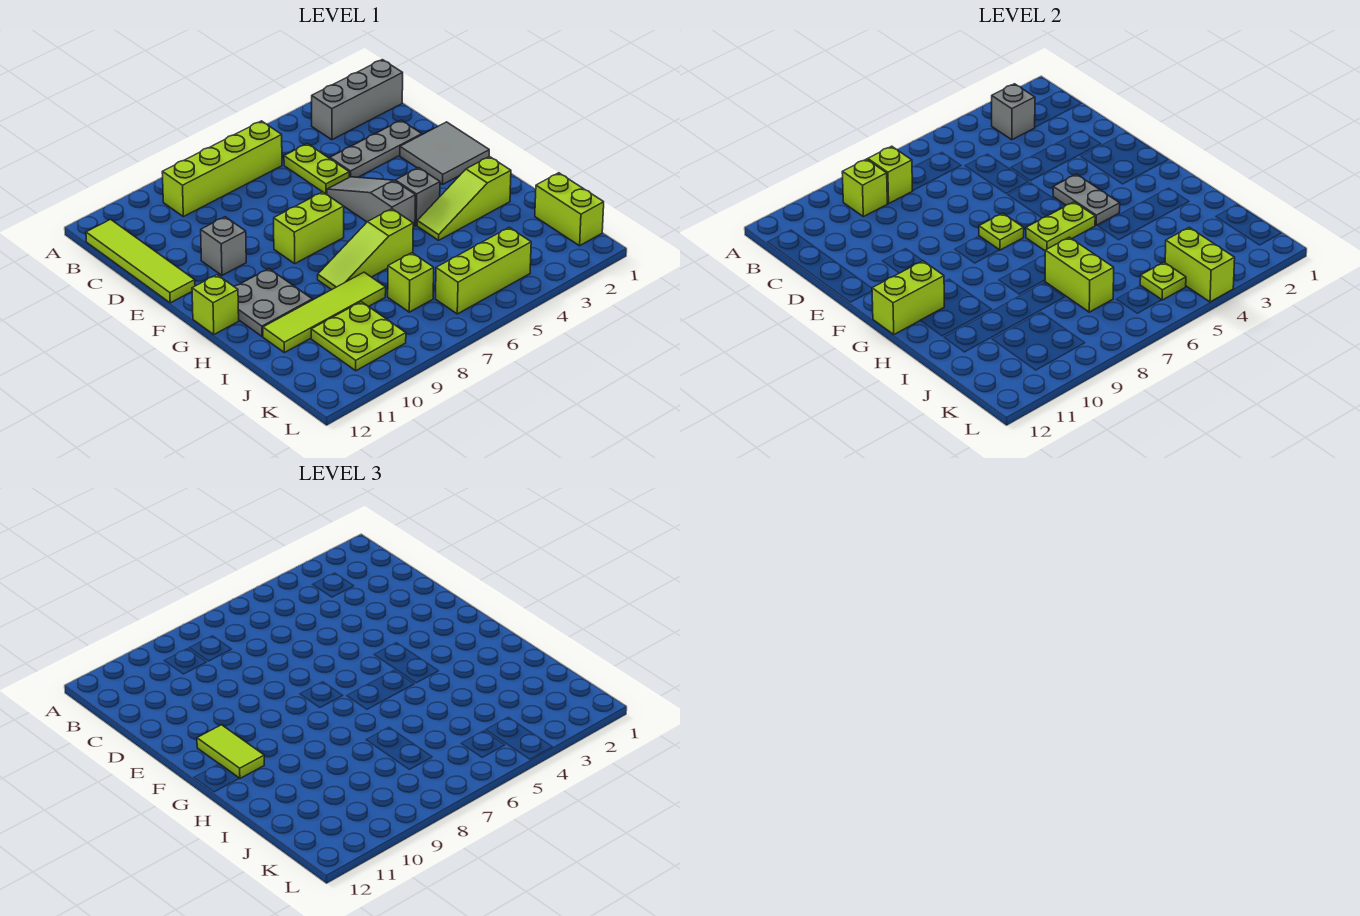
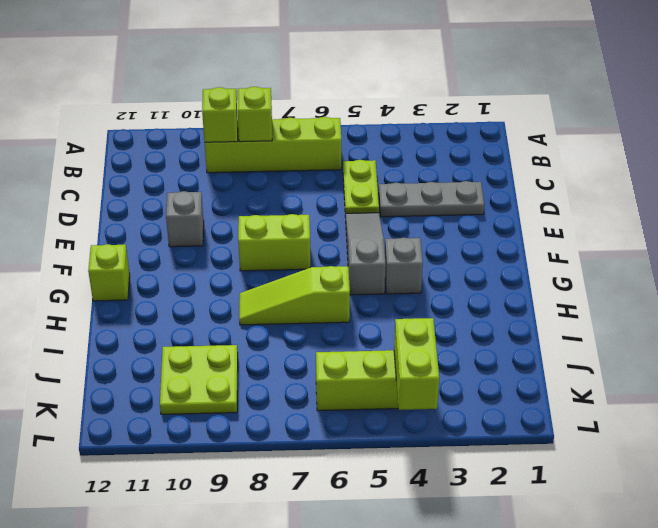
none -> grey brick B1:B3 level 1
none -> lime tile B12:E12 level 1
none -> grey tile E1:F2 level 1
none -> grey plate G10:H11 level 1

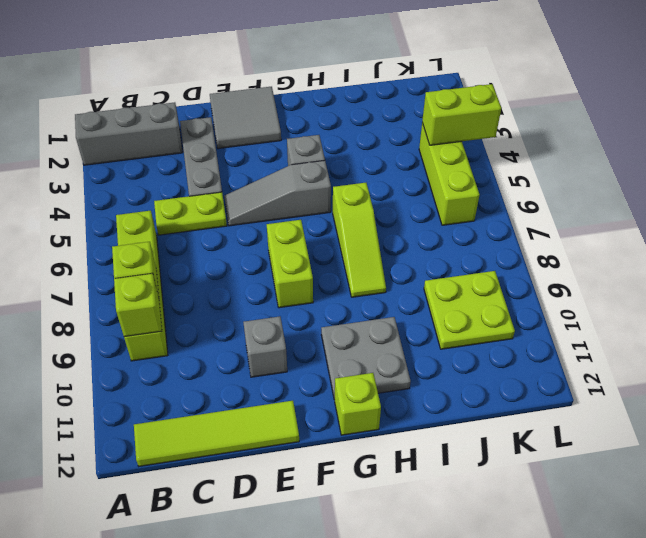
grey brick A2:C2 level 1 -> grey brick B1:B3 level 1
none -> lime slope H2:H4 level 1 top 2
none -> lime tile I8:I11 level 1
none -> lime brick J1:K1 level 1
none -> lime brick J7 level 1

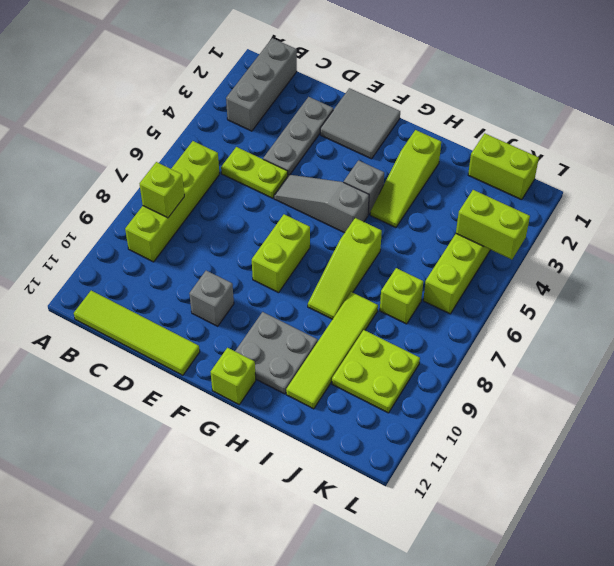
none -> grey brick B3 level 2
none -> lime brick B9 level 2
none -> grey plate F4:G4 level 2
none -> lime plate F7 level 2

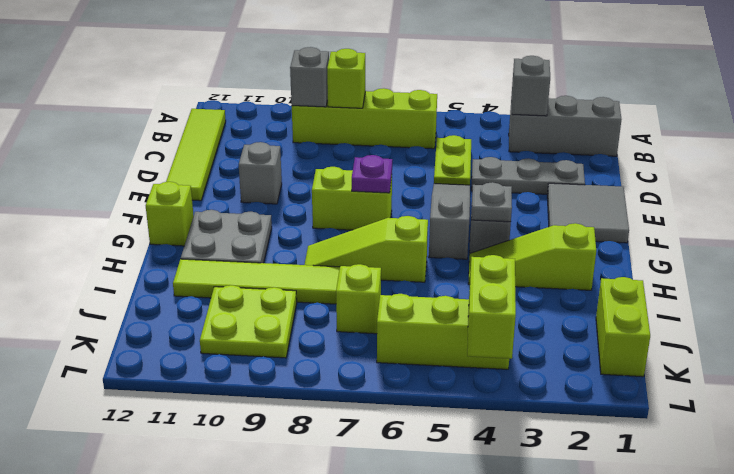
grey brick B9 level 2 -> lime brick B9 level 2
purple plate F7 level 2 -> lime plate F7 level 2
grey plate G4 level 2 -> grey plate F4:G4 level 2
none -> lime plate G5:G6 level 2
none -> lime brick G11:G12 level 2
none -> lime brick I7:J7 level 2
none -> lime plate K5 level 2

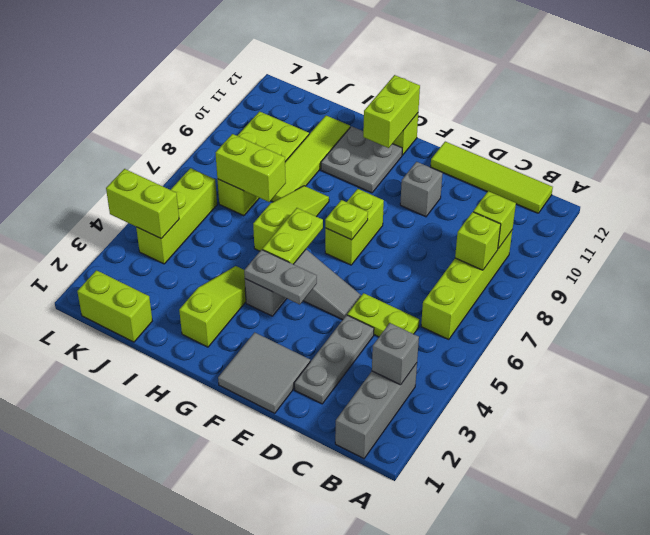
none -> lime plate K5 level 2
none -> lime tile F11:G11 level 3

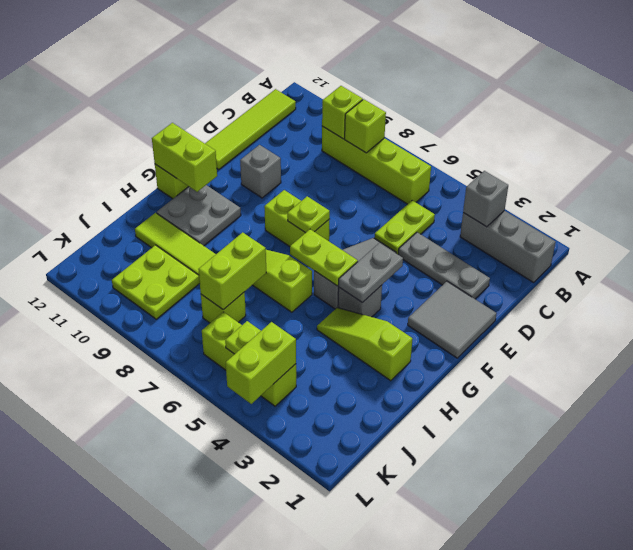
none -> lime brick J1:K1 level 1
none -> lime tile F11:G11 level 3

